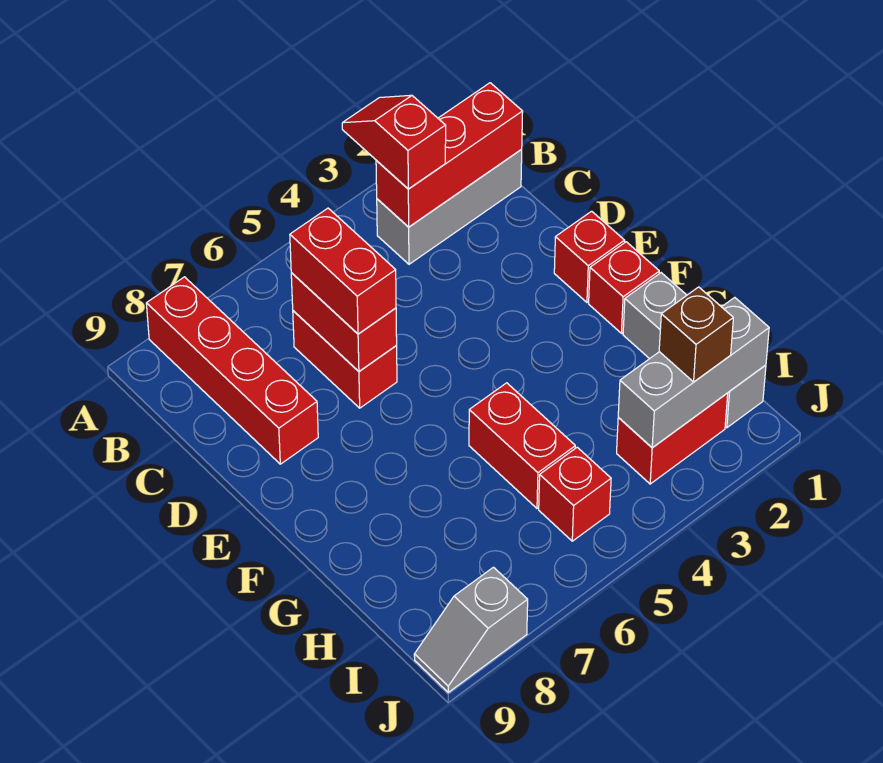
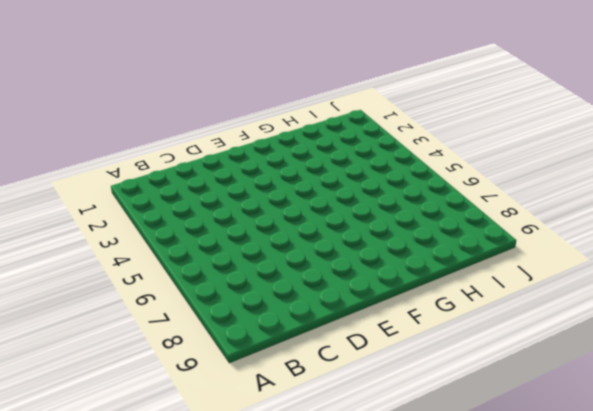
none -> red brick A8:D8 level 1
none -> grey brick B1:B3 level 1
none -> red brick C6:D6 level 1

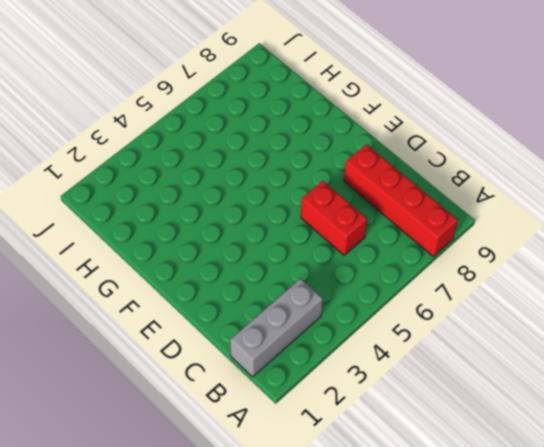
none -> red brick E1 level 1
none -> red brick F1 level 1
none -> grey brick G1:I1 level 1

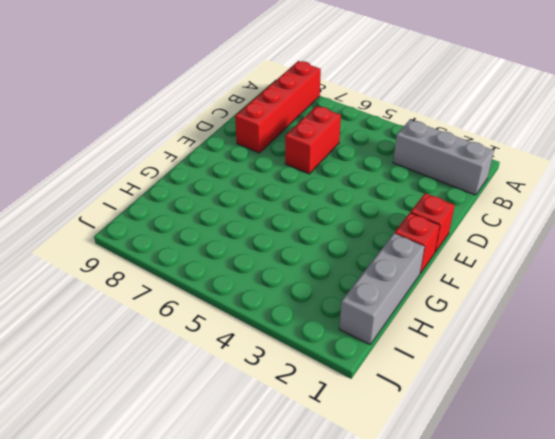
none -> red brick G5:H5 level 1
none -> red brick I2:I3 level 1
none -> red brick I5 level 1

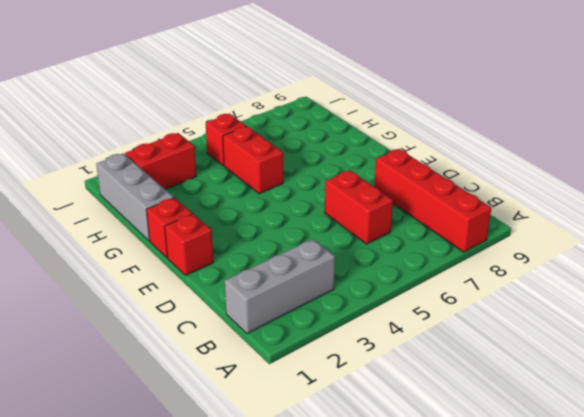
none -> grey slope J8:J9 level 1 top 8
none -> red brick B1:B3 level 2
none -> red brick C6:D6 level 2

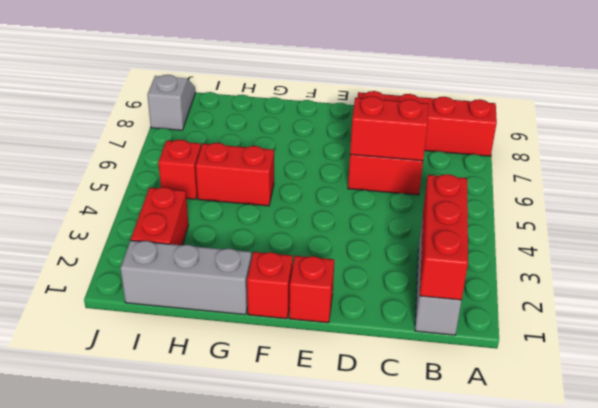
none -> grey brick I1:I3 level 2
none -> red slope A3:B3 level 3 top B
none -> red brick C6:D6 level 3

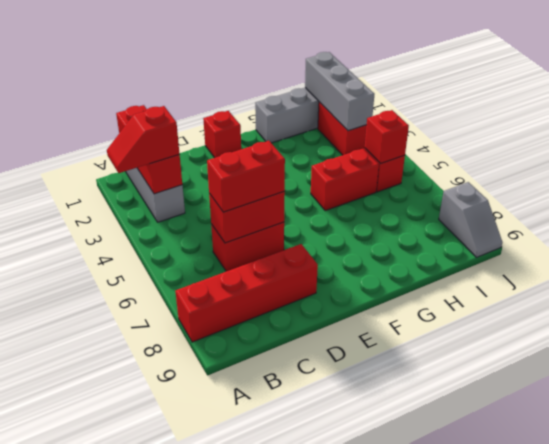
red brick I5 level 2 -> red brick F1 level 1
none -> brown brick I2 level 3

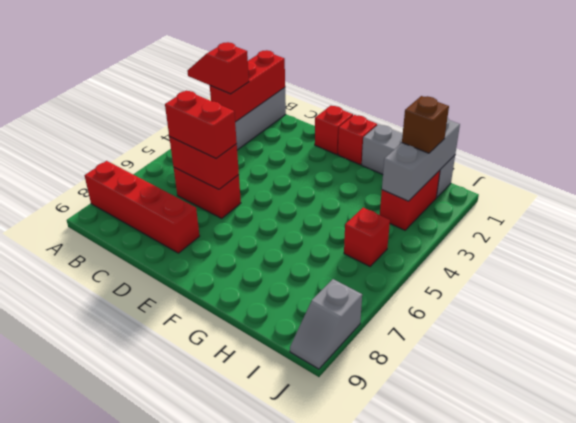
none -> red brick G5:H5 level 1

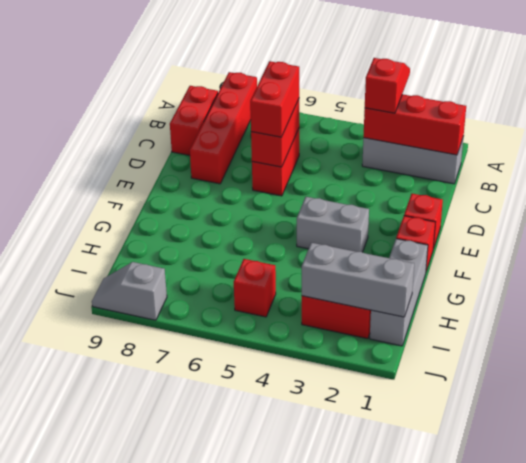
red brick B9:C9 level 1 -> red brick G5:H5 level 1
grey brick F3:F4 level 1 -> none
none -> brown brick I2 level 3

